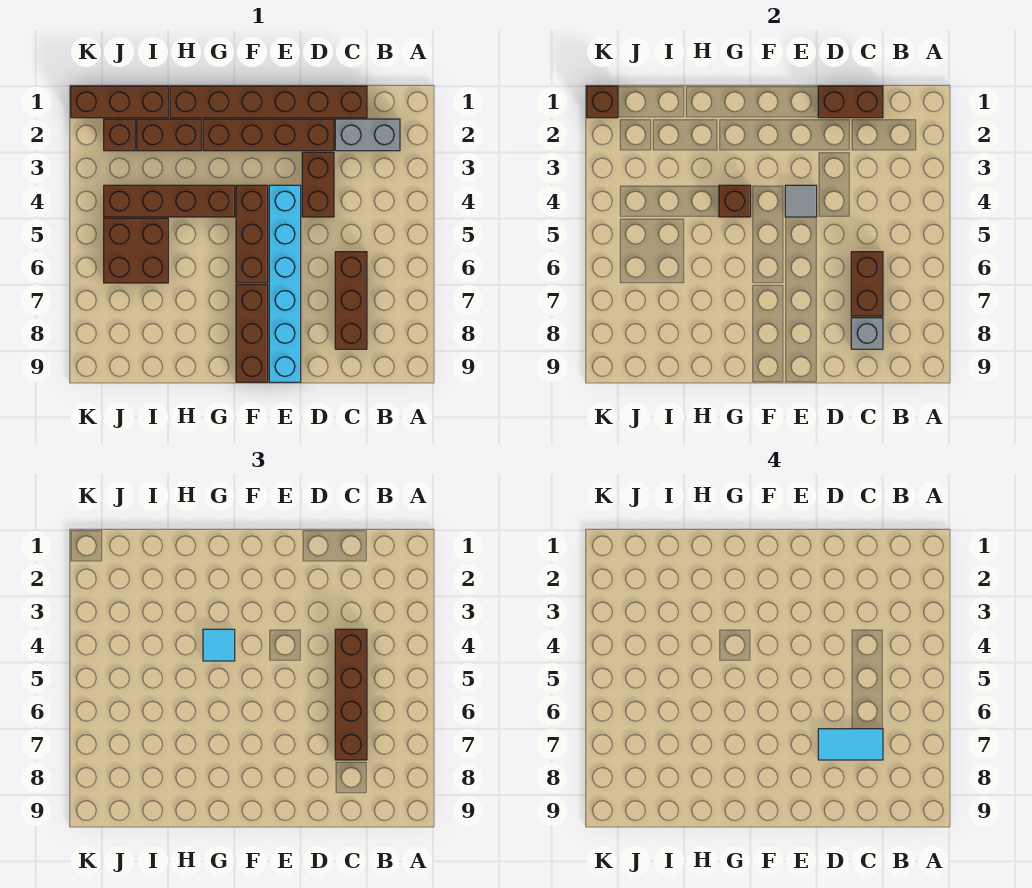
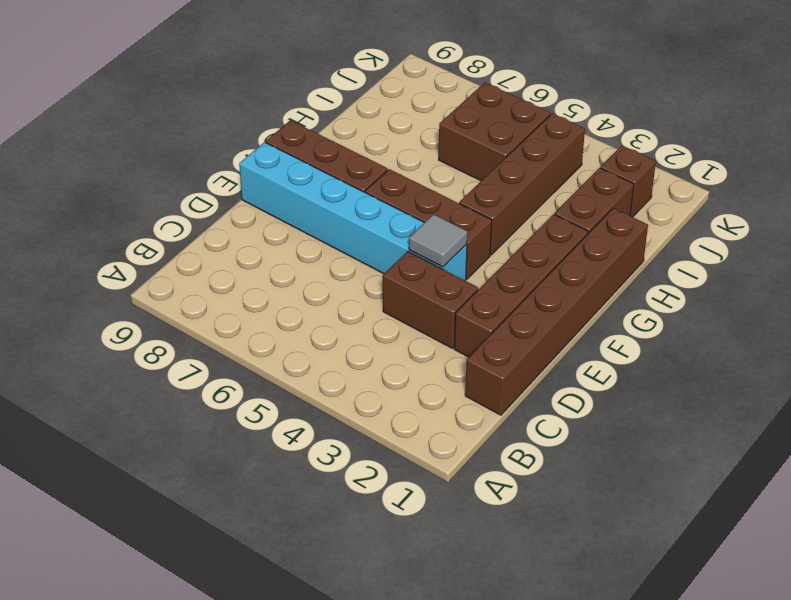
none -> grey brick B2:C2 level 1
none -> brown brick C6:C8 level 1
none -> brown brick I1:K1 level 1

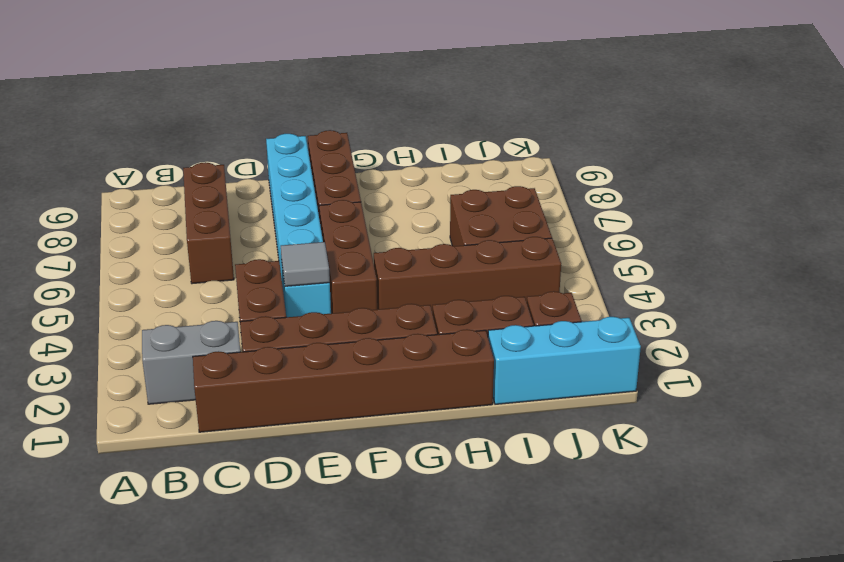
cyan brick I1:K1 level 1 -> brown brick I1:K1 level 1
none -> brown brick C1:D1 level 2
none -> brown brick C6:C7 level 2
none -> grey brick C8 level 2

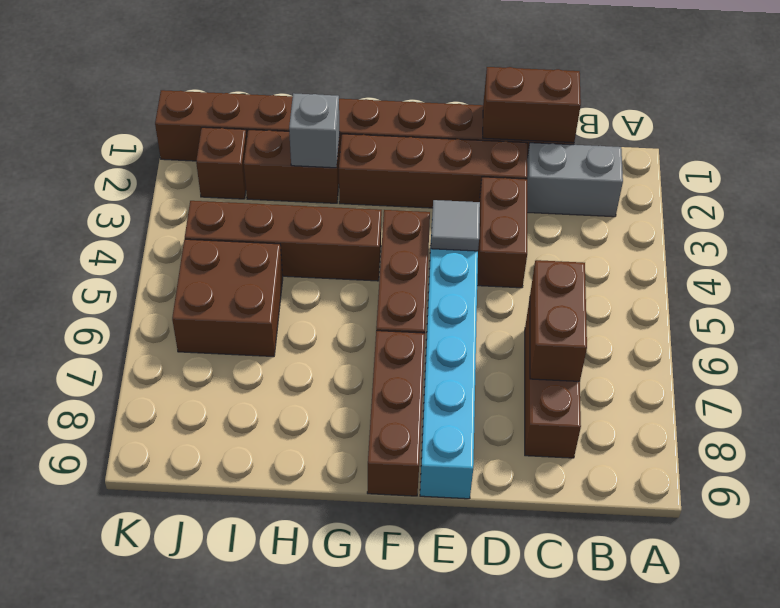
grey brick H2 level 2 -> grey brick C8 level 2
none -> brown brick G4 level 2
none -> brown brick K1 level 2
none -> brown brick C4:C7 level 3

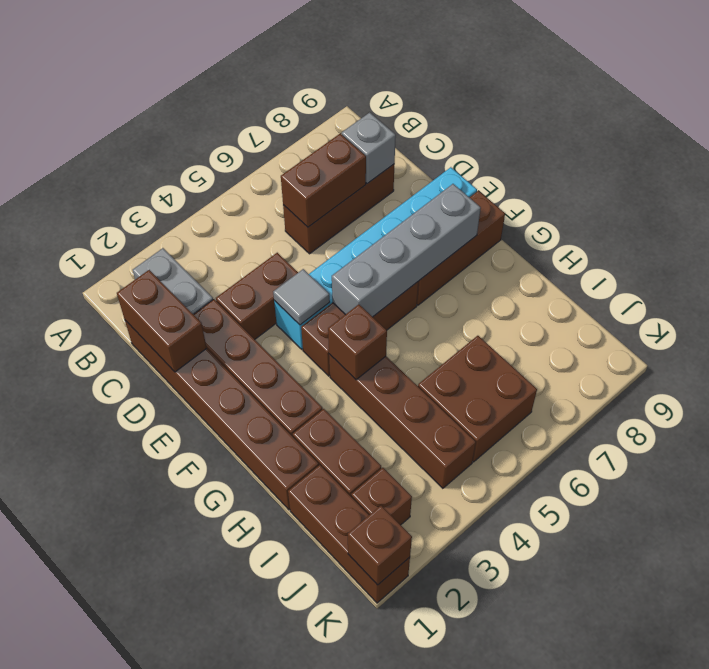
grey brick F5:F8 level 2 -> none
none -> brown brick C4:C7 level 3
none -> cyan tile G4 level 3
none -> cyan tile C7:D7 level 4

